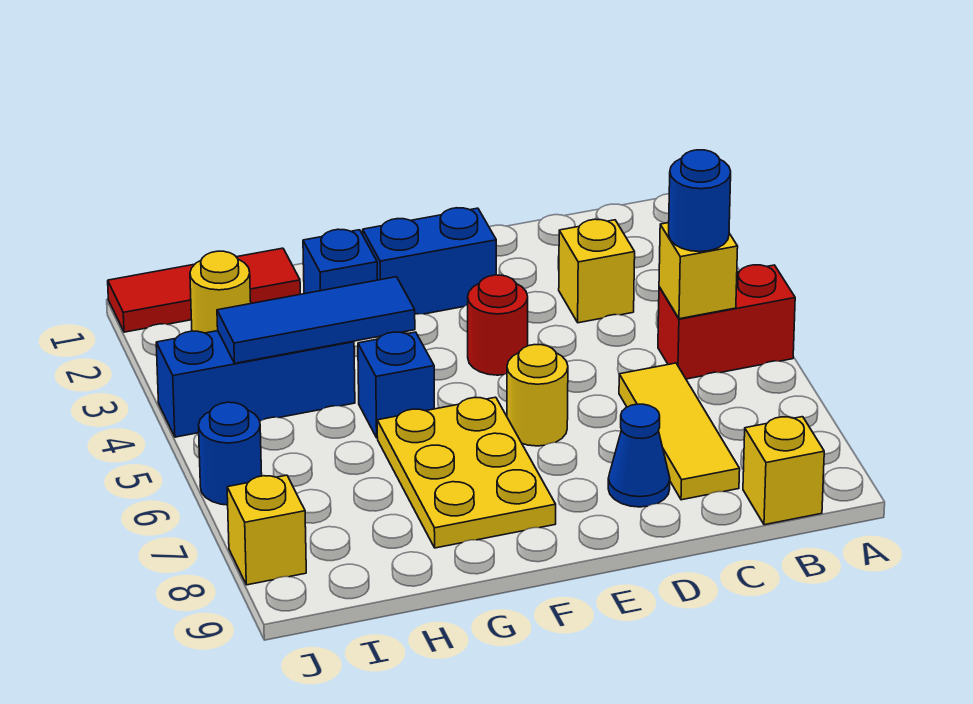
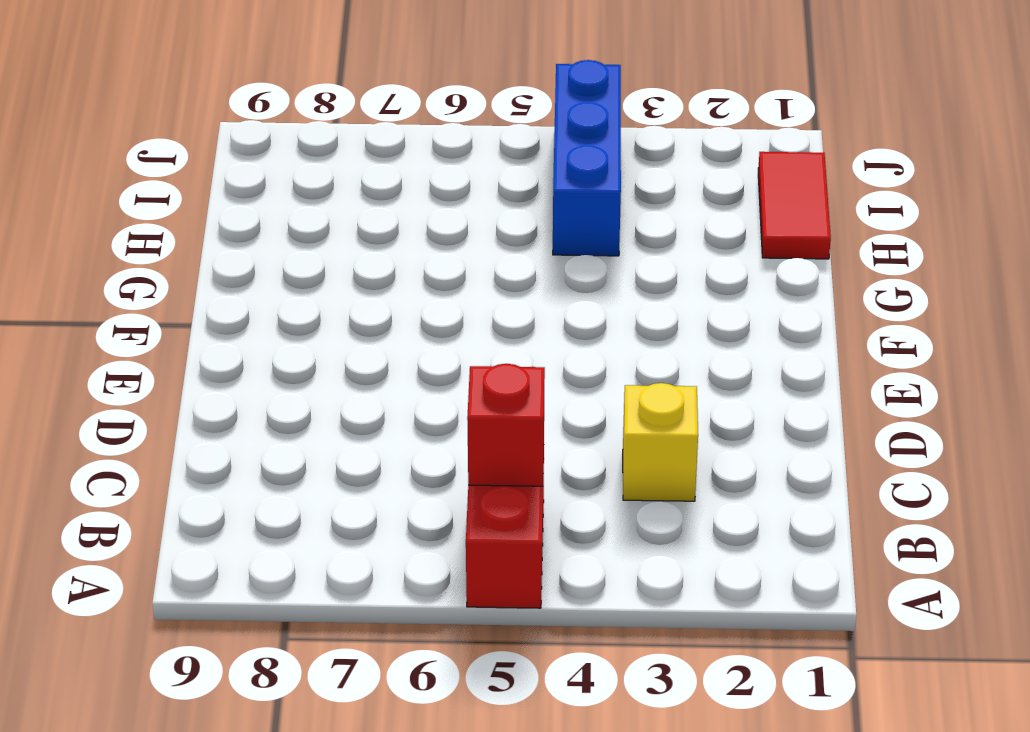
red brick B5 level 2 -> yellow brick B5 level 2
red tile H1:I1 level 1 -> red tile H1:J1 level 1
none -> yellow brick B9 level 1
none -> yellow tile C6:C8 level 1
none -> blue cone D8 level 1

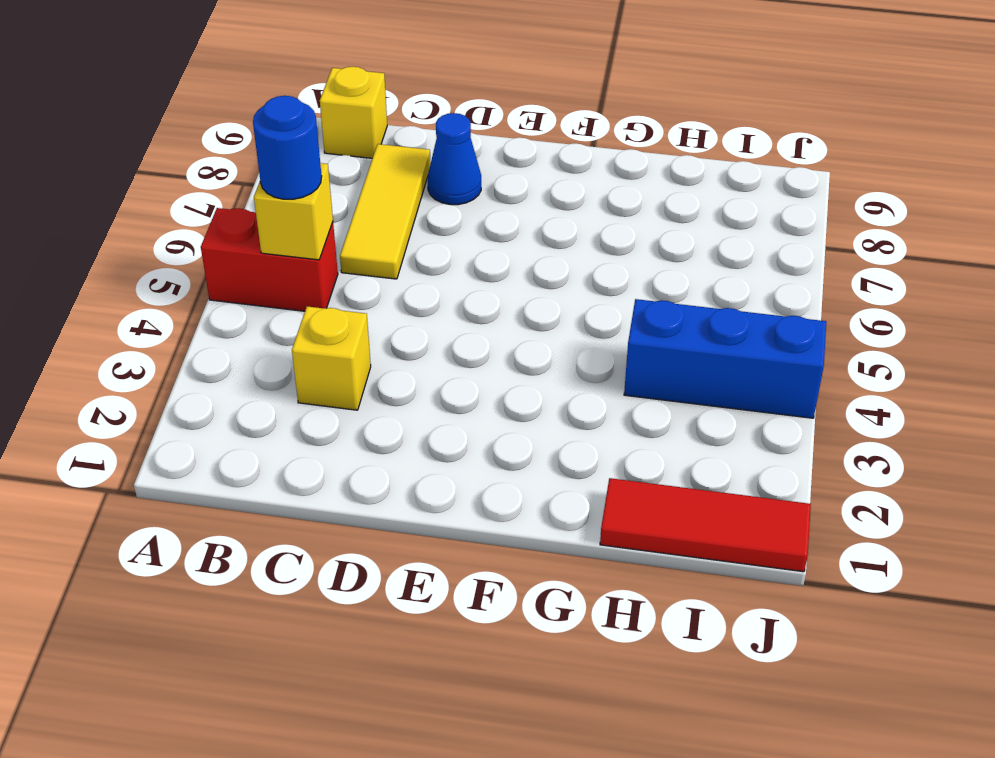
none -> blue brick E2:F2 level 1
none -> red round brick E4 level 1
none -> yellow round brick E6 level 1

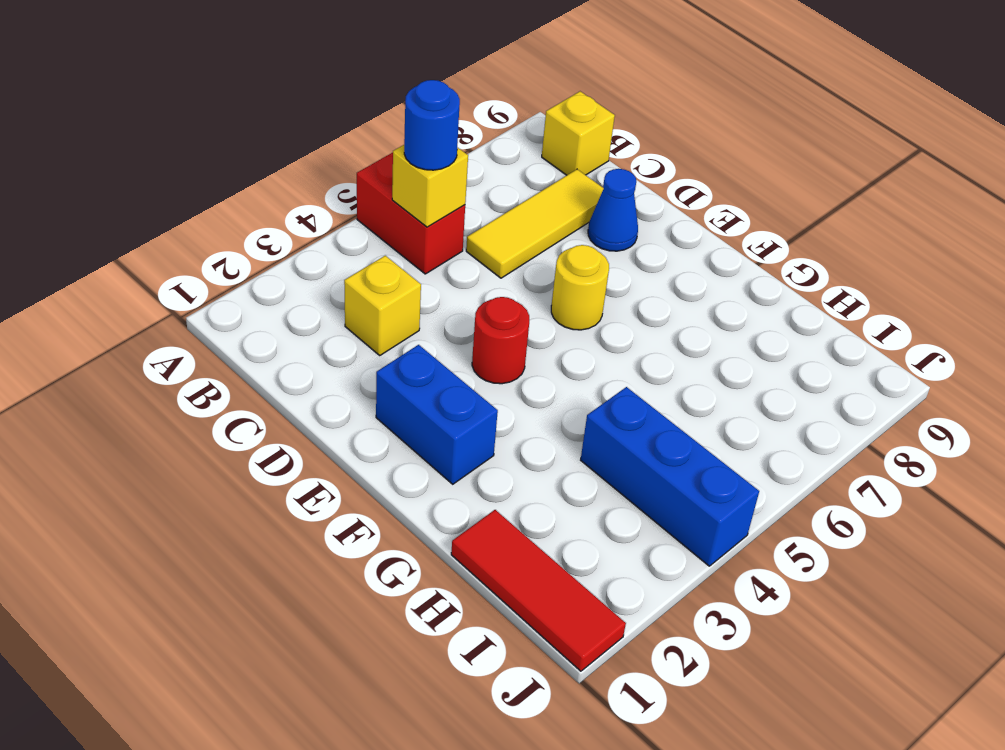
none -> yellow plate F6:G8 level 1
none -> blue brick G2 level 1
none -> blue brick G5 level 1

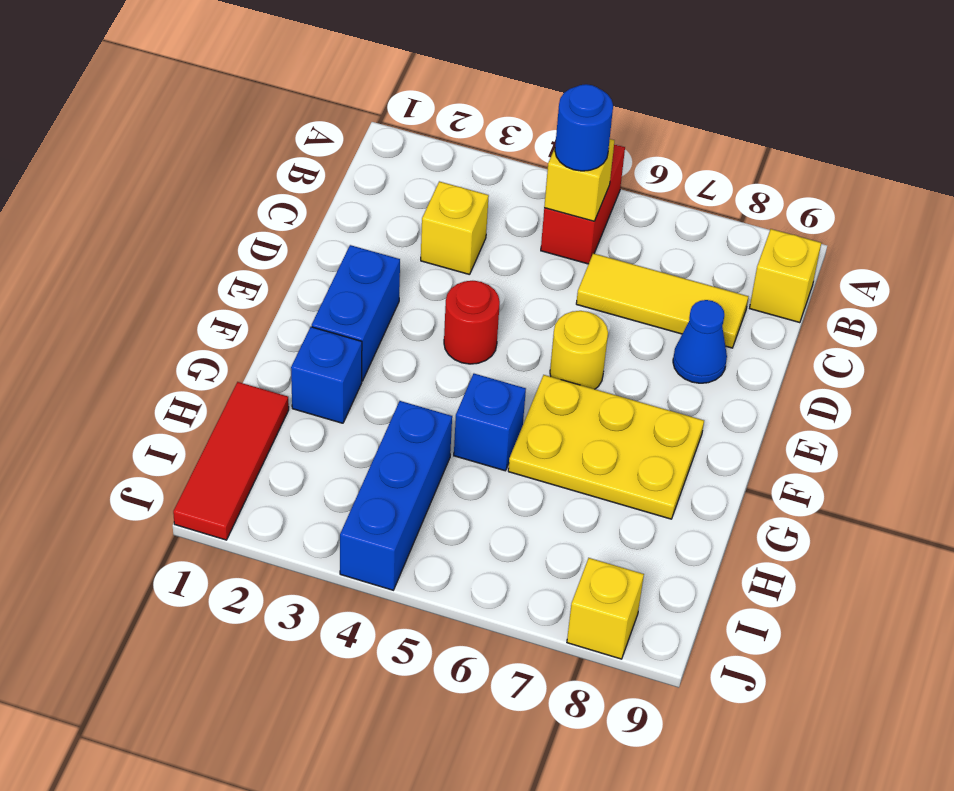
none -> yellow round brick I2 level 1
none -> blue round brick J6 level 1
none -> blue tile G4:I4 level 2

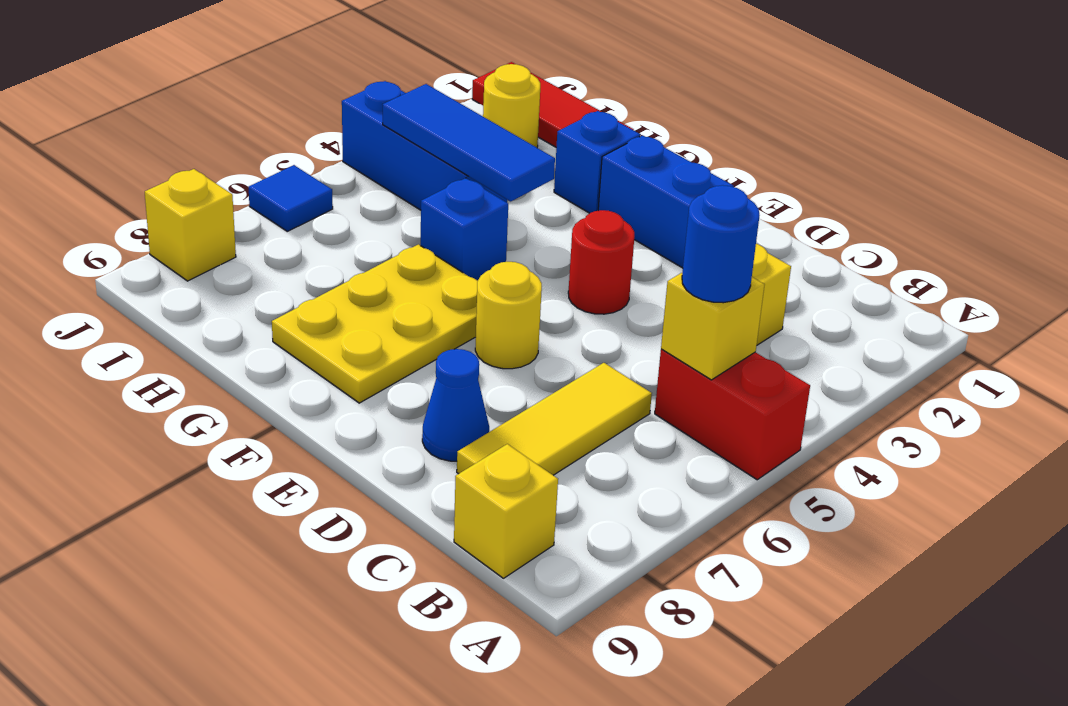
blue tile J6 level 1 -> blue round brick J6 level 1

